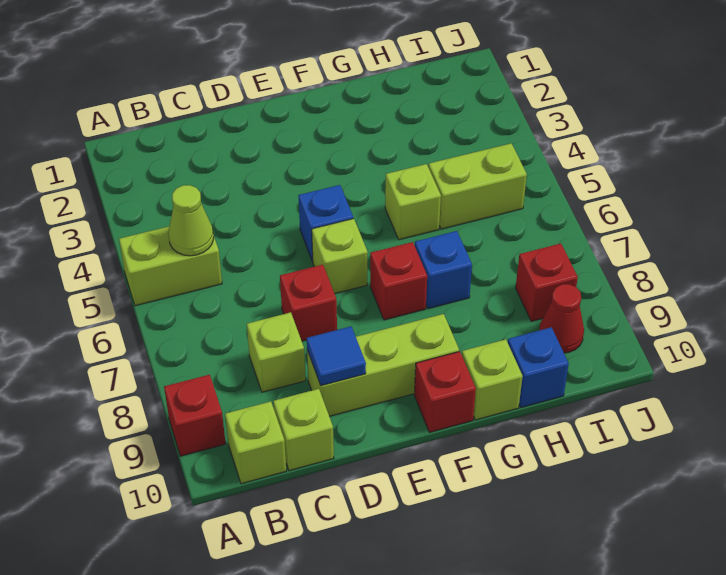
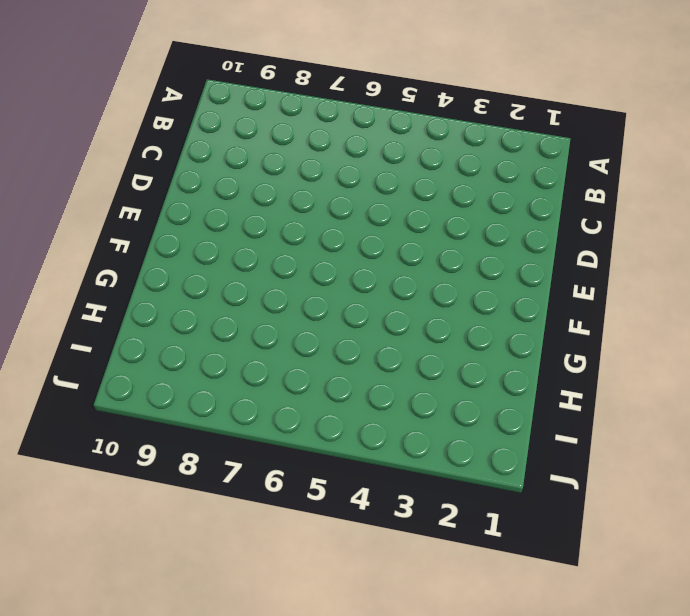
none -> lime brick A5:B5 level 1
none -> red brick A9 level 1
none -> lime brick B10 level 1

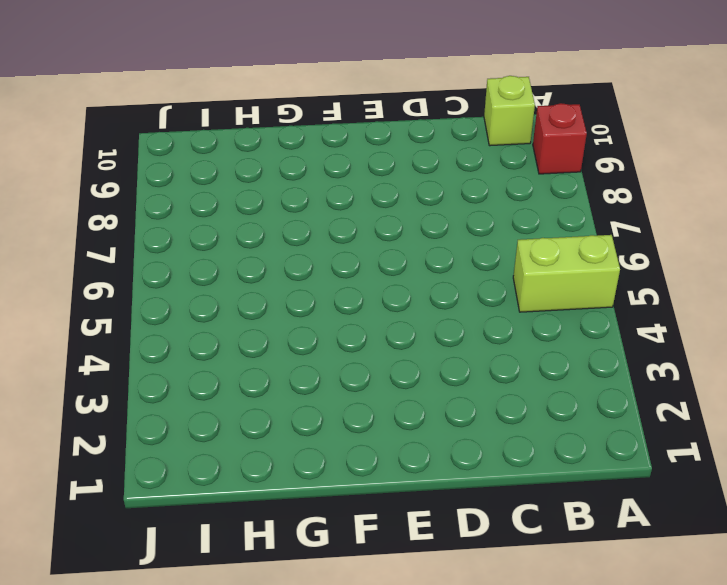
none -> lime brick C8 level 1
none -> lime brick C10 level 1
none -> red brick D7 level 1

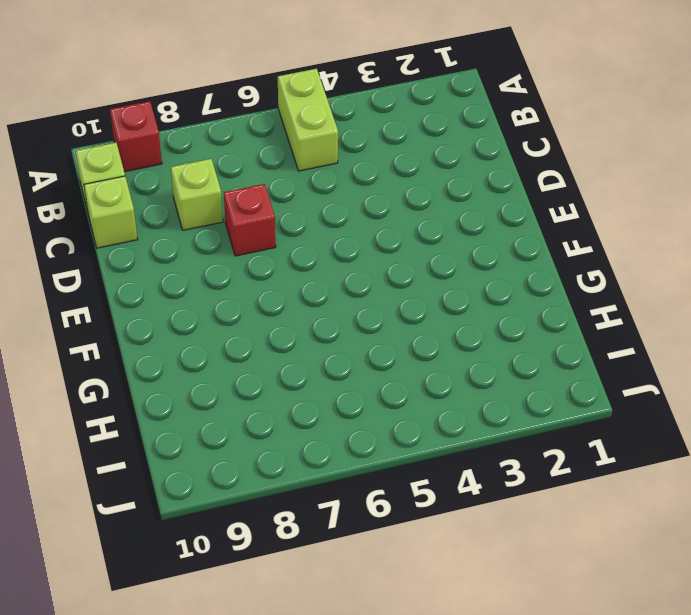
none -> lime brick D9:F9 level 1
none -> blue brick E5 level 1
none -> lime brick E6 level 1

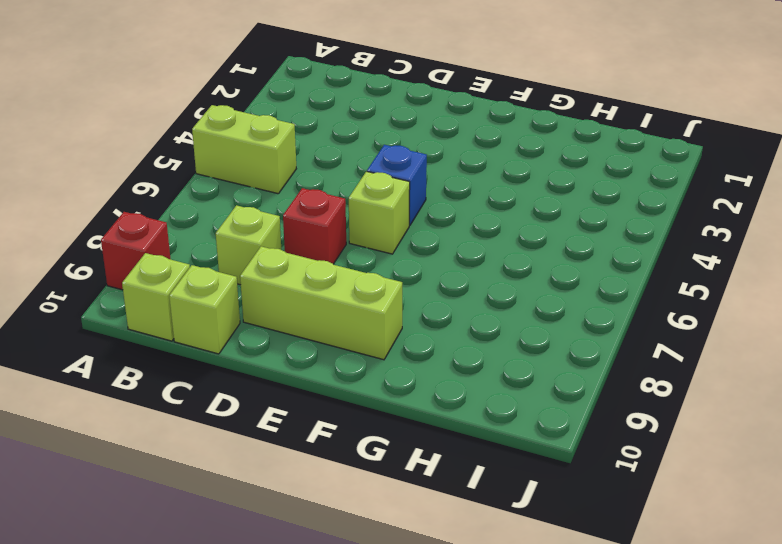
none -> red brick F7 level 1
none -> red brick F10 level 1
none -> lime brick G5 level 1

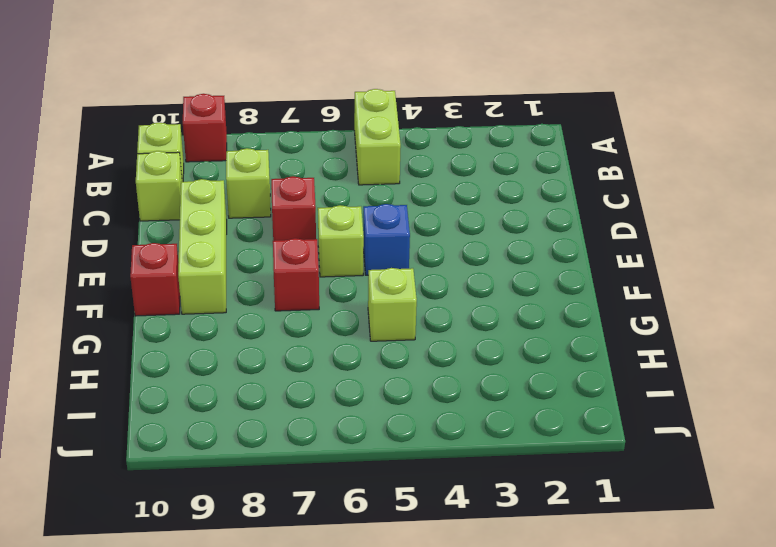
none -> blue brick G7 level 1
none -> lime brick G10 level 1
none -> lime brick H5:I5 level 1

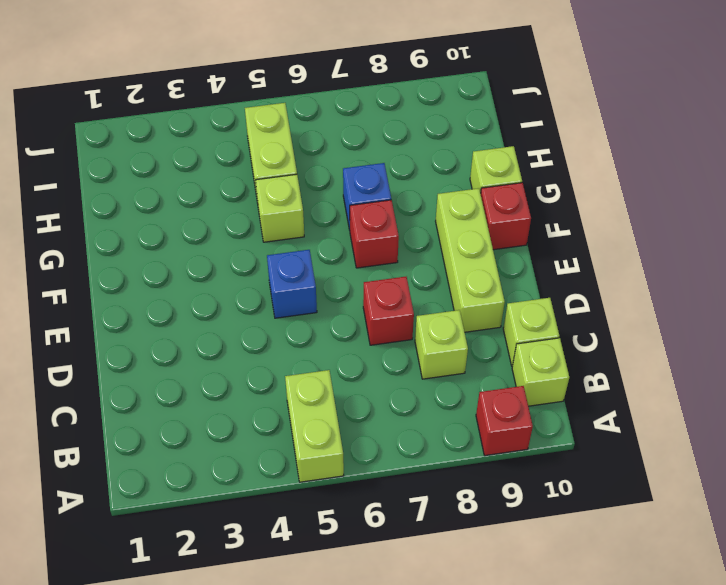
none -> lime brick E6 level 1
none -> blue brick H10 level 1
none -> red brick I8 level 1

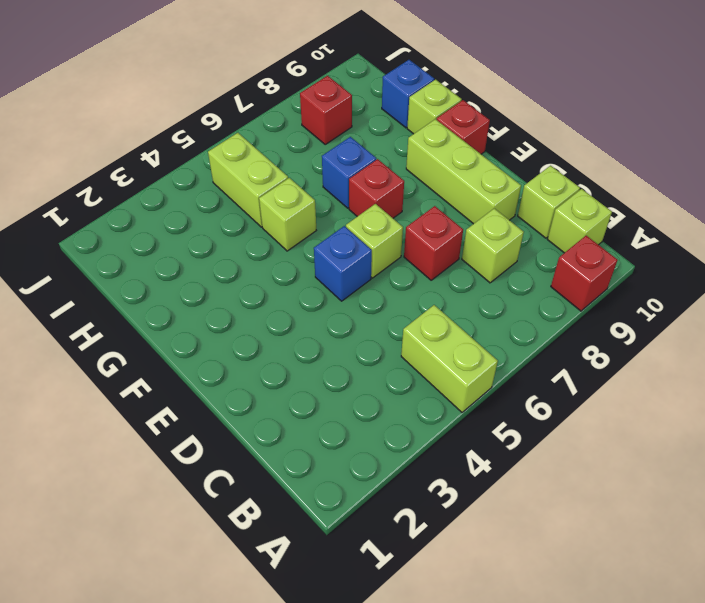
none -> red cone I9 level 1
none -> lime cone B5 level 2
none -> blue tile D9 level 2

